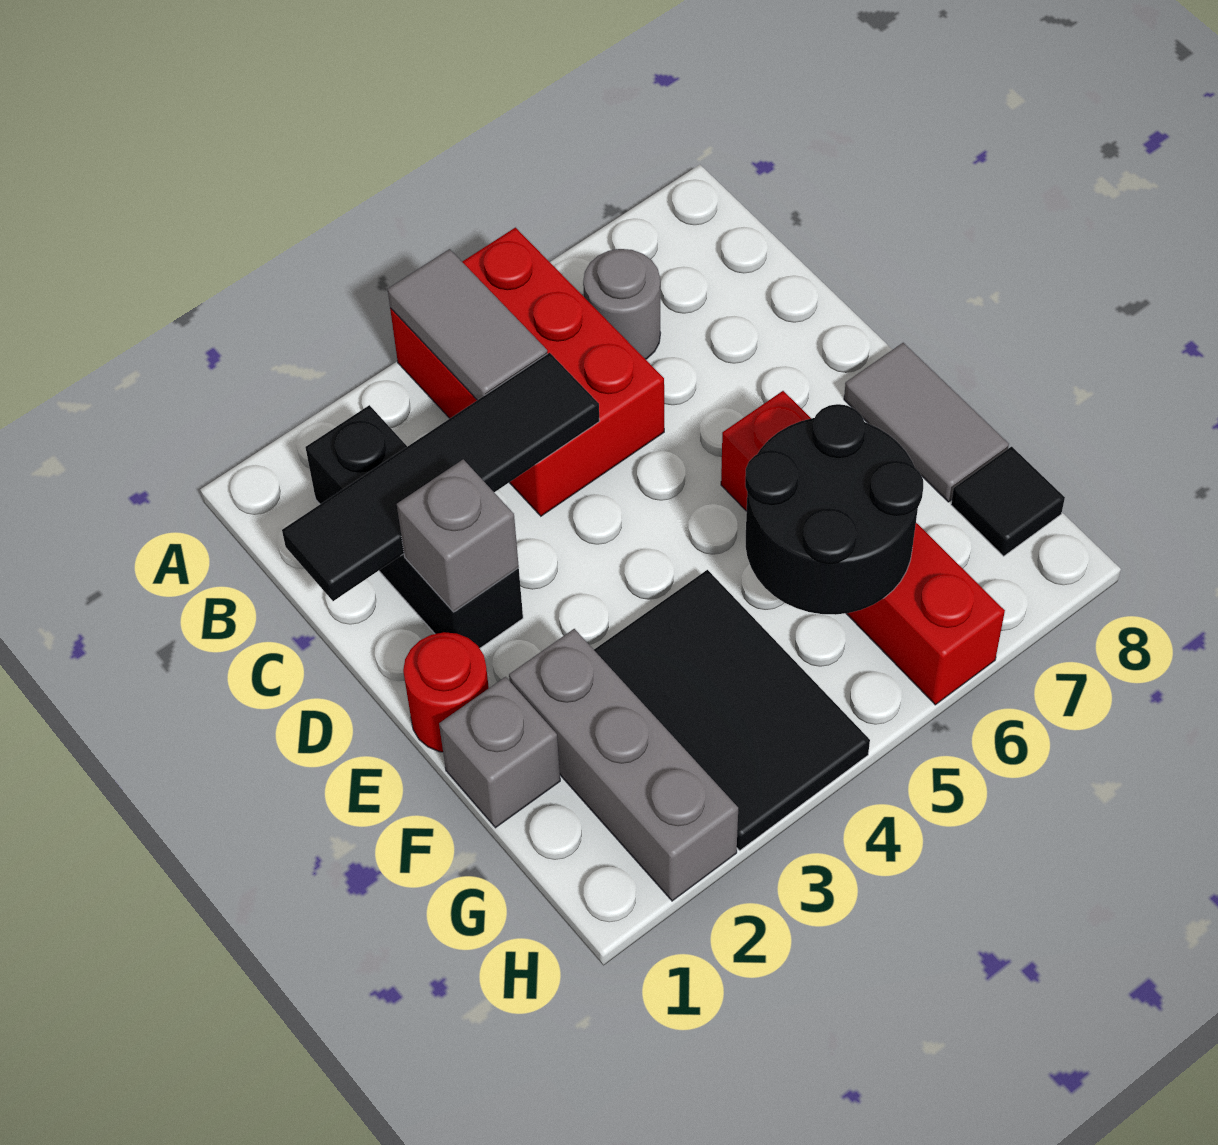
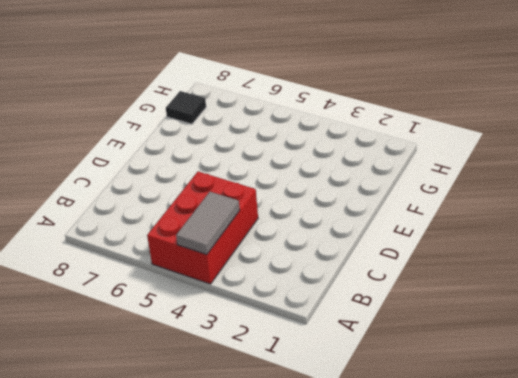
none -> black brick B2:D2 level 1
none -> grey round brick B6 level 1
none -> red round brick E1 level 1

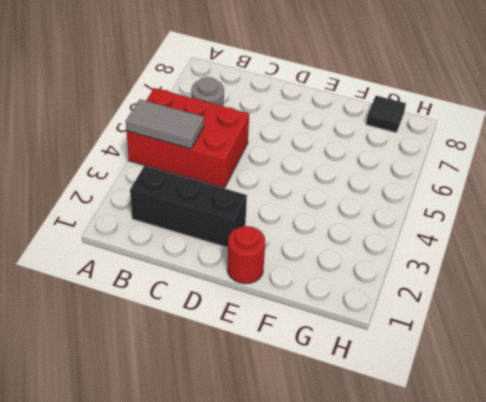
none -> red brick E6:H6 level 1
none -> grey tile E8:F8 level 1
none -> grey brick F1 level 1

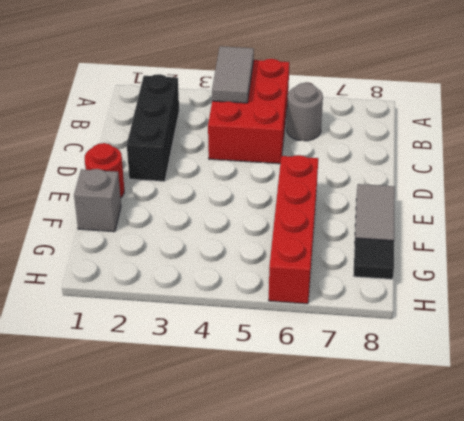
none -> grey brick F2:H2 level 1
none -> black tile F3:H4 level 1
none -> black tile C1:C4 level 2

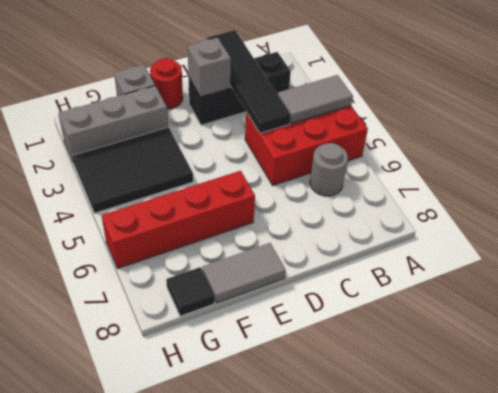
none -> black round brick F5:G6 level 2

